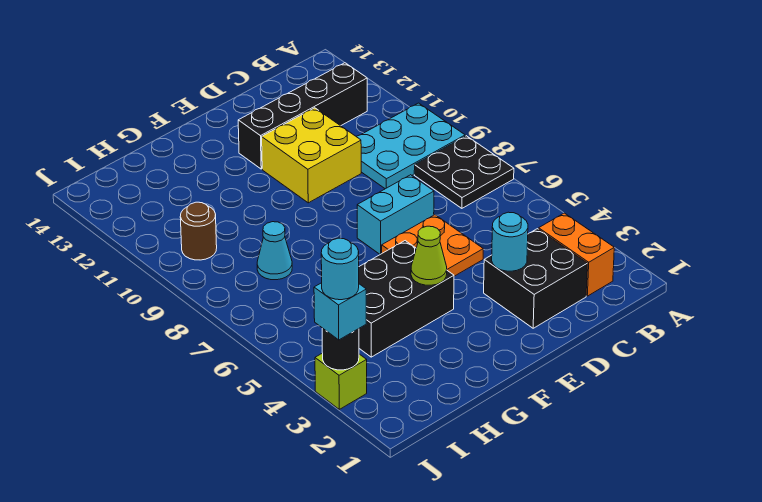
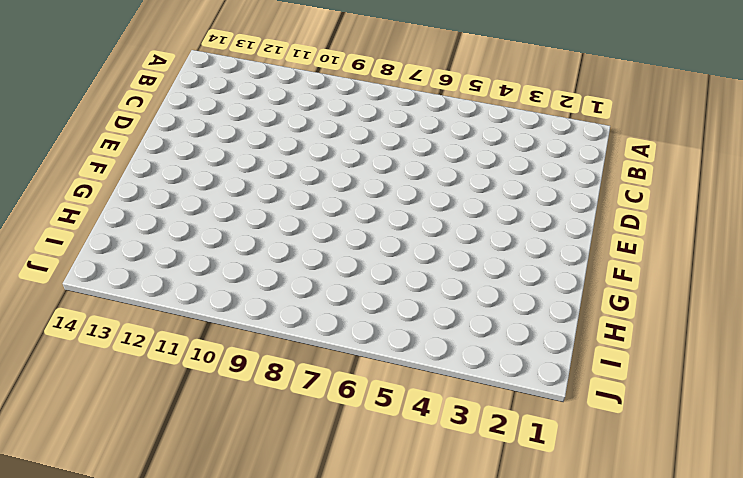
none -> black plate A7:B8 level 1
none -> cyan plate A9:C10 level 1
none -> orange brick B2:B3 level 1

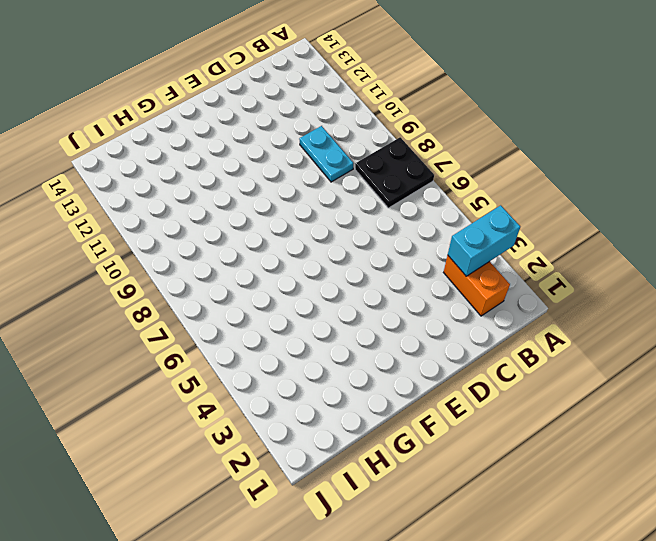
cyan brick A3:B3 level 2 -> cyan brick D7:E7 level 1
cyan plate C9:C10 level 1 -> cyan plate A9:C10 level 1
none -> black brick B12:E12 level 1
none -> black brick C2:D3 level 1
none -> orange plate D5:E6 level 1

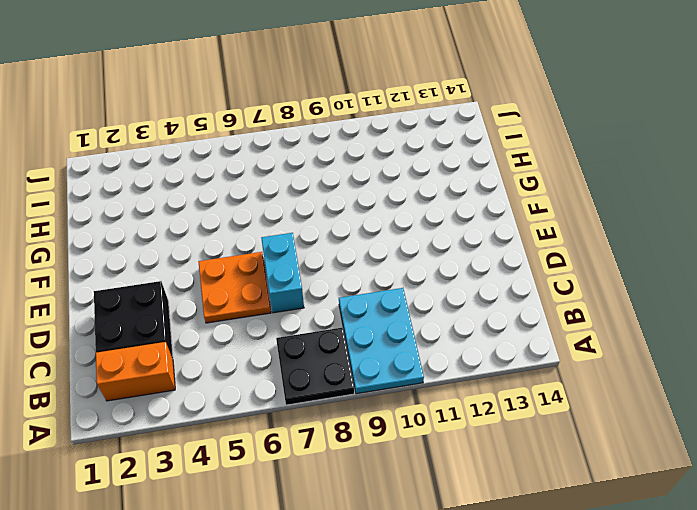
none -> black brick B12:E12 level 1
none -> yellow brick D10:E11 level 1
none -> black brick F4:H5 level 1

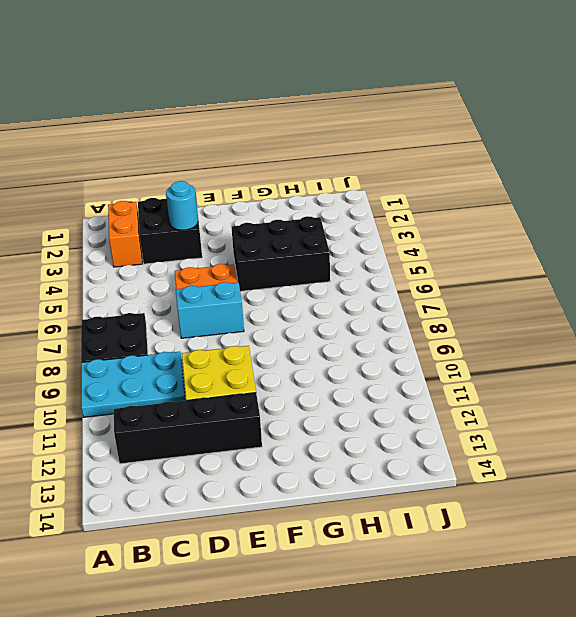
none -> cyan cone H8 level 1
none -> brown round brick I10 level 1
none -> lime brick J3 level 1

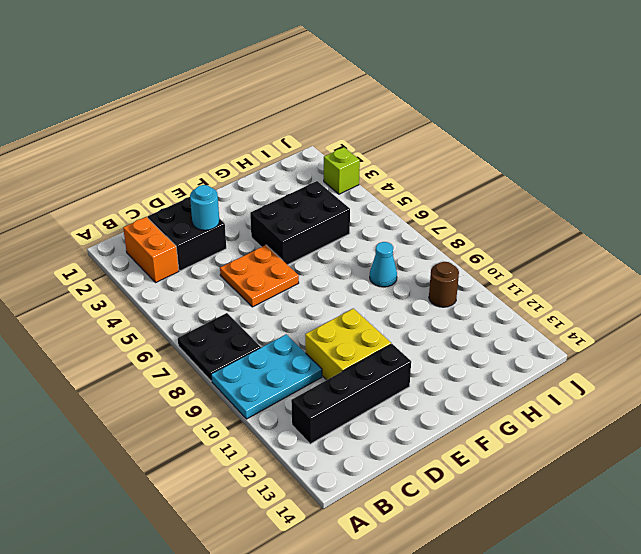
none -> cyan brick D7:E7 level 1
none -> lime cone F4 level 2
none -> black round brick J3 level 2

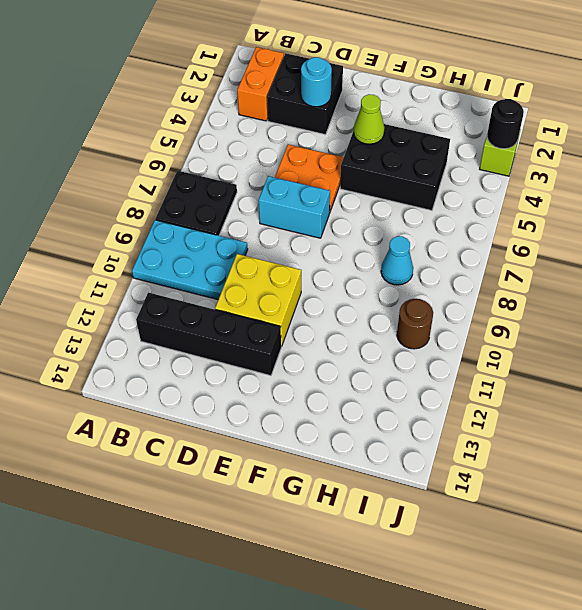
none -> cyan brick J3 level 3
none -> cyan round brick J3 level 4

